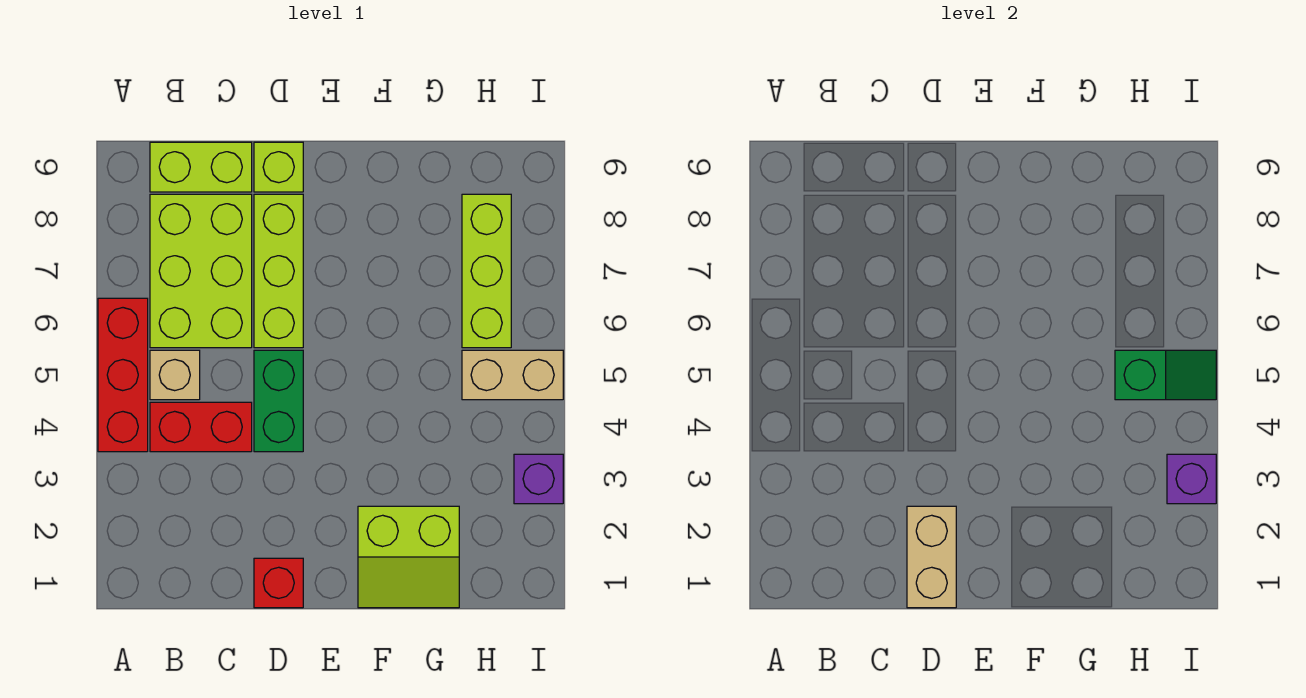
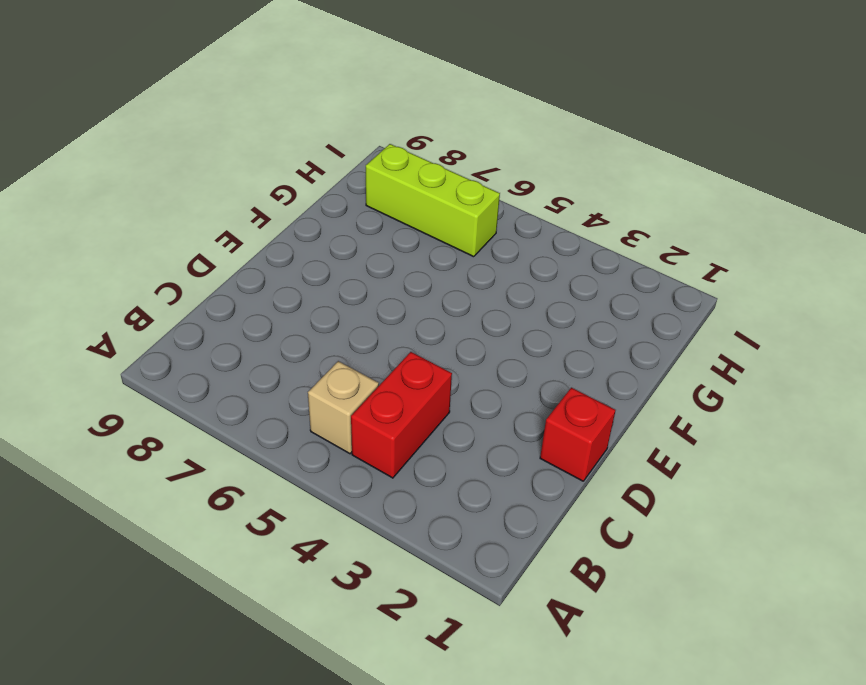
none -> red brick A4:A6 level 1
none -> lime brick B6:C8 level 1
none -> lime brick B9:C9 level 1

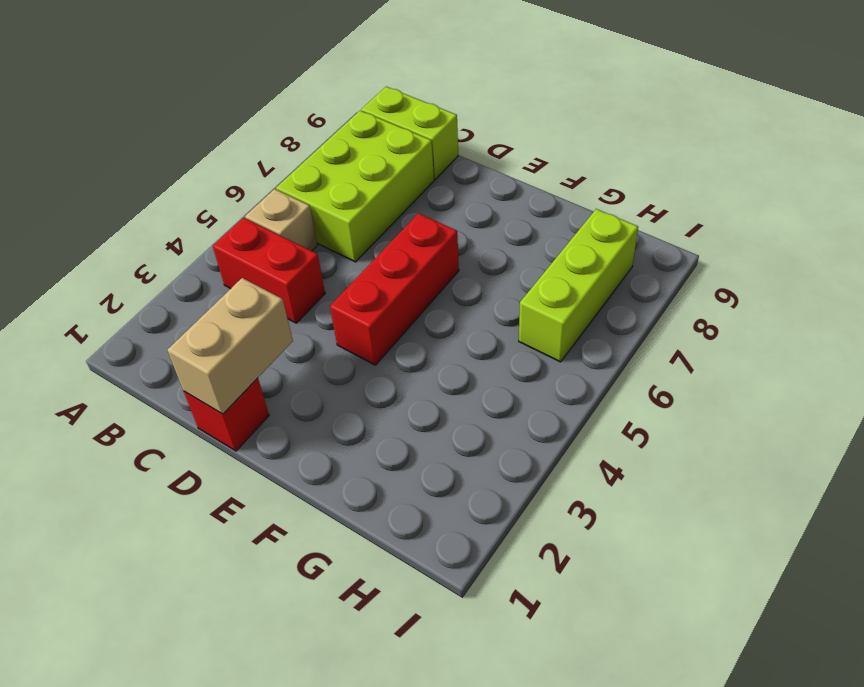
red brick E4:E6 level 1 -> red brick A4:A6 level 1
none -> green brick D4:D5 level 1
none -> lime brick D6:D8 level 1
none -> lime brick D9 level 1

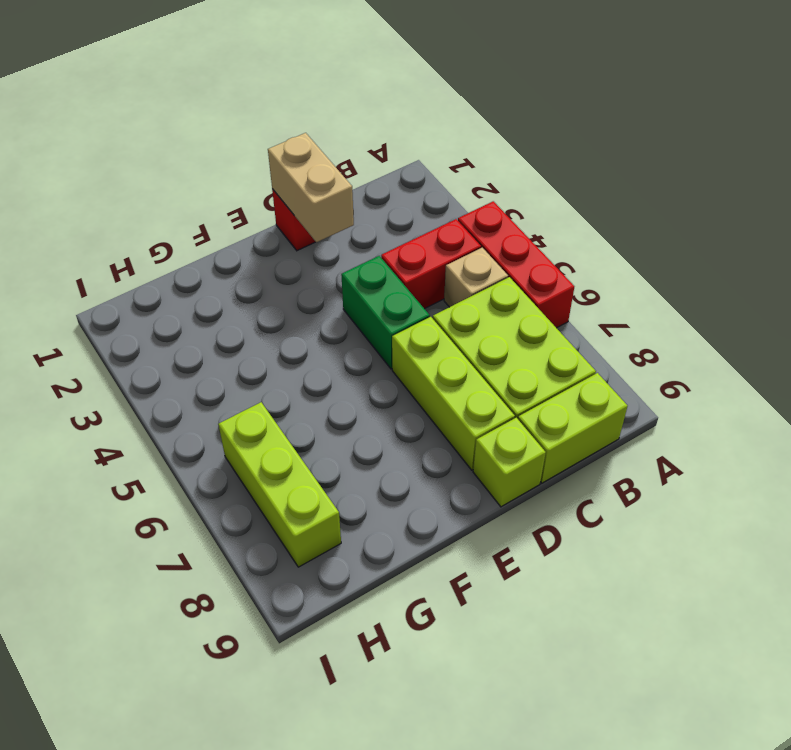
none -> lime slope F1:G2 level 1 top 2
none -> tan brick H5:I5 level 1
none -> purple brick I3 level 1

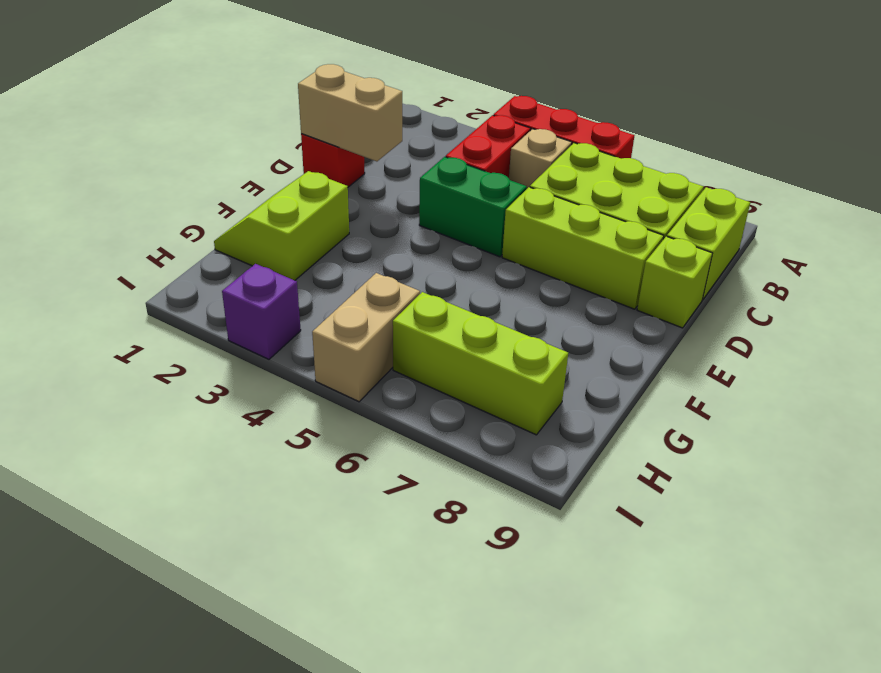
none -> green slope H5:I5 level 2 top H
none -> purple brick I3 level 2

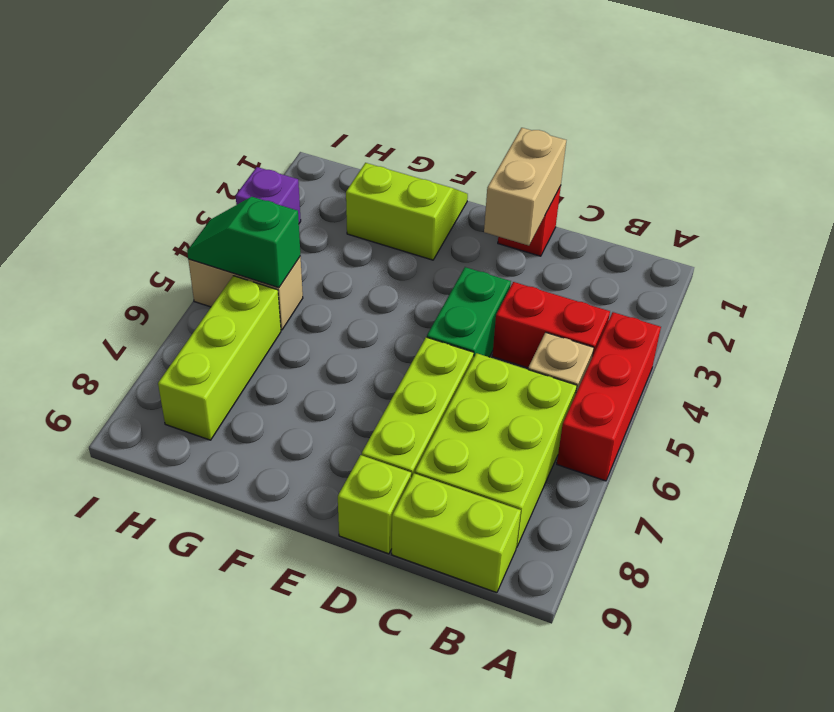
none -> purple brick I3 level 2

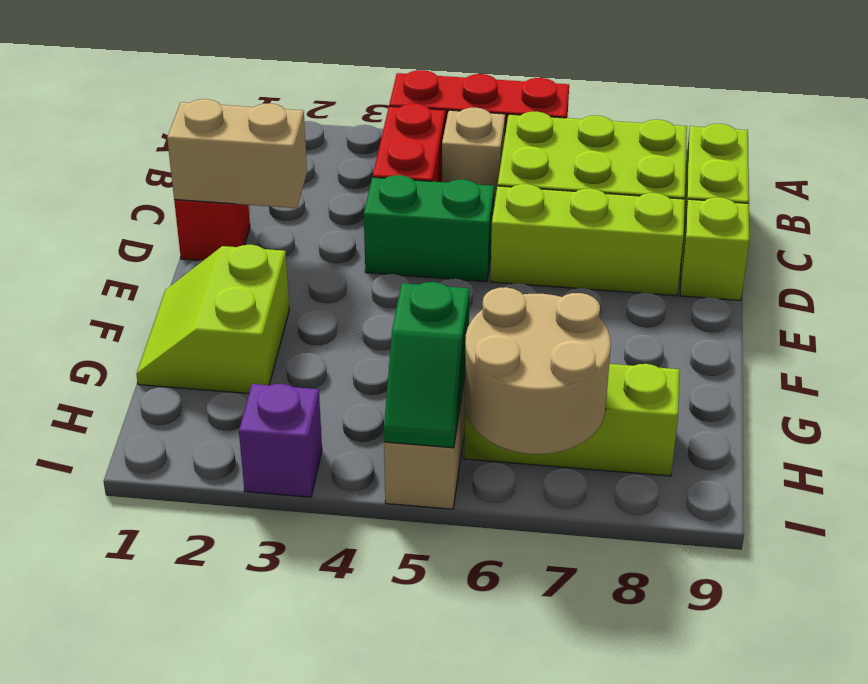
tan round brick H6:I7 level 2 -> none
none -> purple brick I3 level 2

